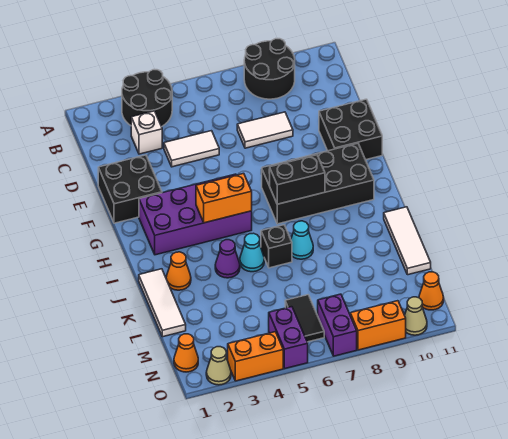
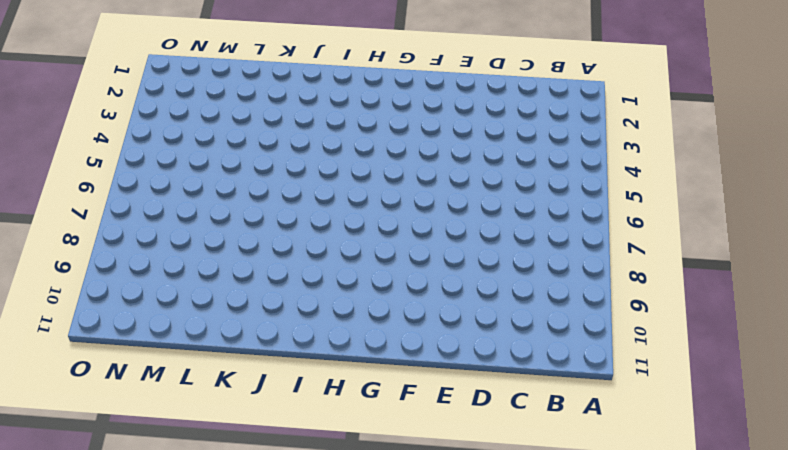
none -> black round brick A3:B4 level 1
none -> black round brick A8:B9 level 1
none -> white brick C3 level 1

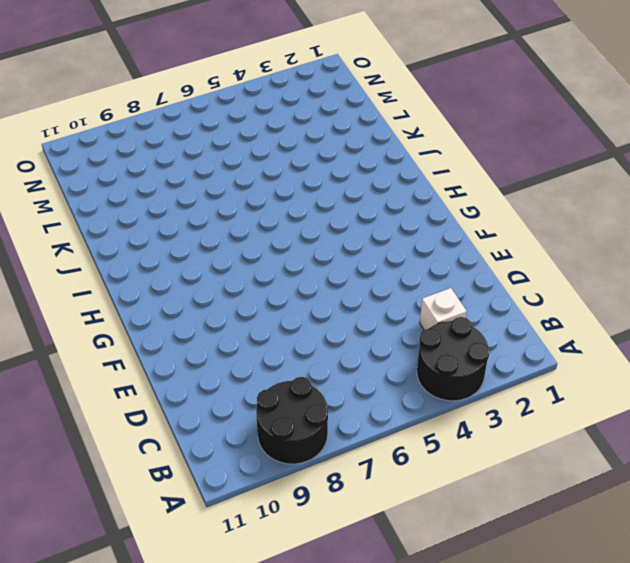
none -> white tile D4:D5 level 1
none -> white tile D7:D8 level 1
none -> black brick E1:F2 level 1

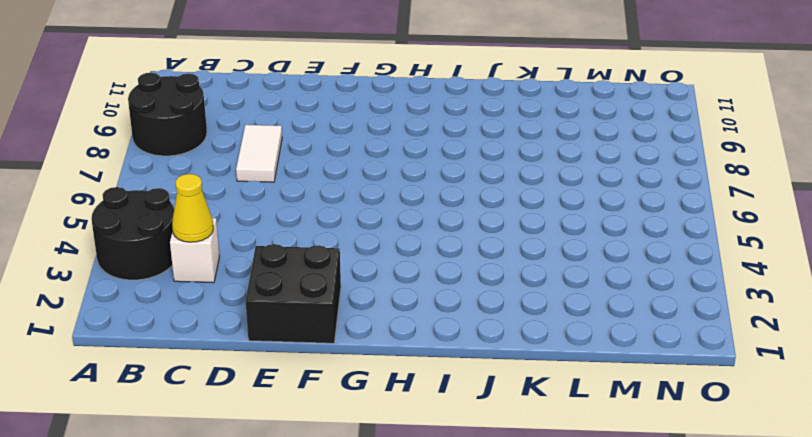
yellow cone C3 level 2 -> none
none -> white tile D4:D5 level 1
none -> black brick E10:F11 level 1
none -> purple brick G2:H5 level 1

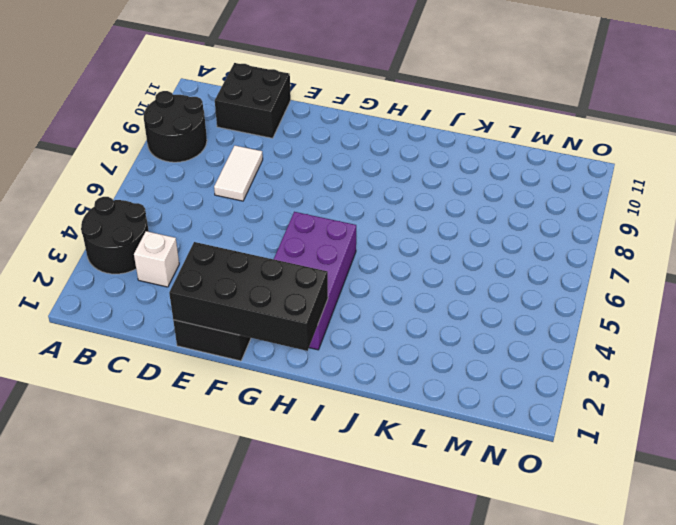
black brick C10:D11 level 1 -> black brick E10:F11 level 1
black brick E1:H2 level 2 -> black brick G7:H10 level 1
none -> white tile D4:D5 level 1
none -> white tile J1:L1 level 1
none -> orange cone J2 level 1

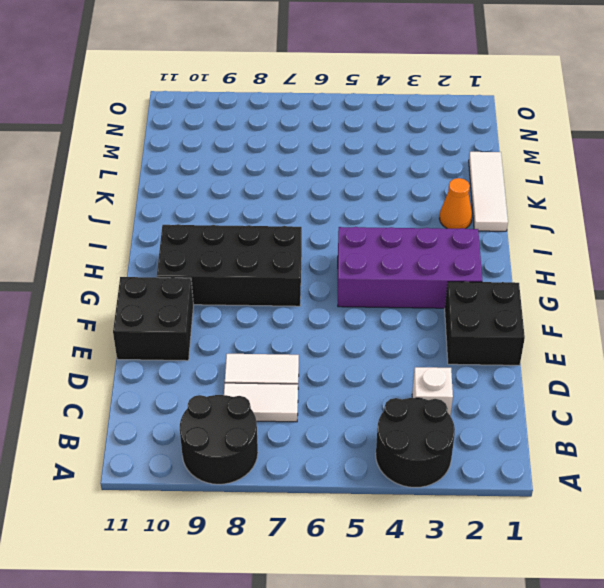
white tile C7:C8 level 1 -> white tile D4:D5 level 1
none -> purple cone J4 level 1
none -> cyan cone J5 level 1
none -> black brick J6 level 1

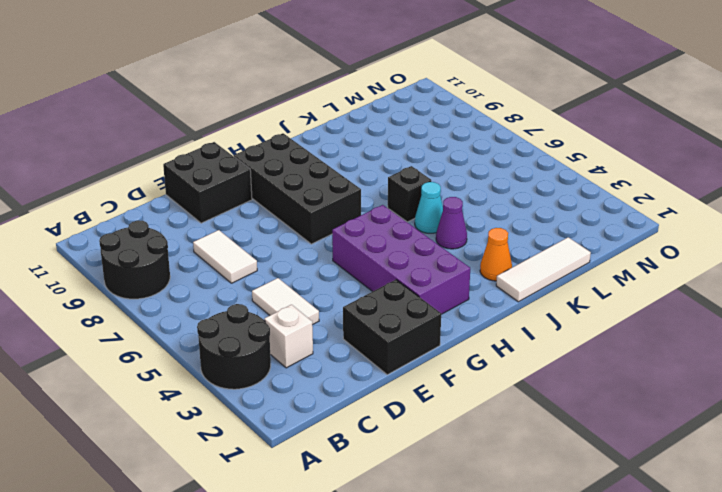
none -> cyan cone J7 level 1
none -> white tile J11:L11 level 1
none -> black tile M6:N6 level 1

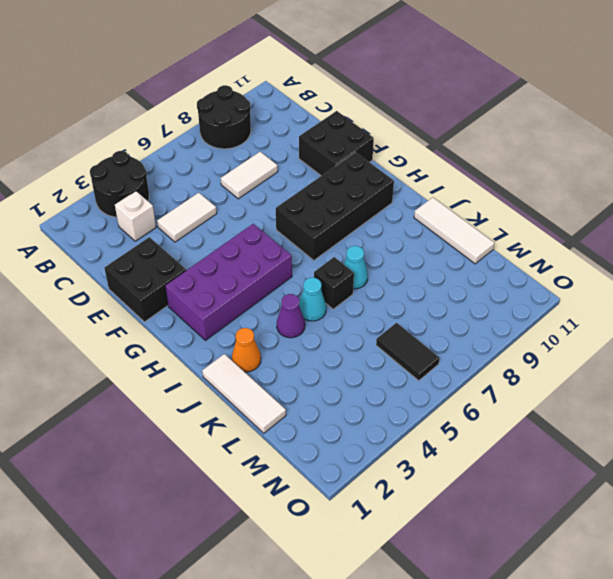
none -> orange cone N1 level 1
none -> purple brick N5:O5 level 1
none -> purple brick N7:O7 level 1

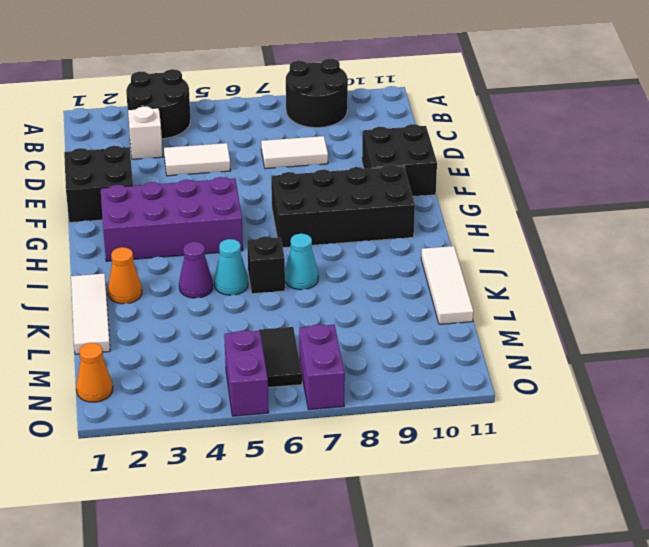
none -> orange cone N11 level 1
none -> tan cone O2 level 1
none -> orange brick O3:O4 level 1

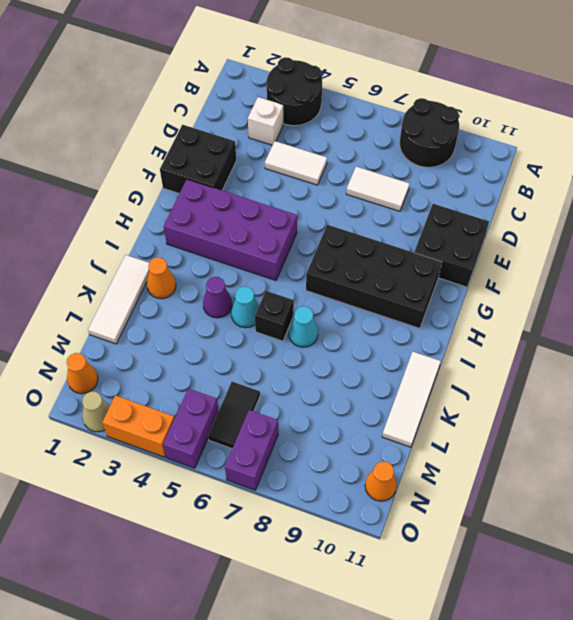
none -> orange brick O8:O9 level 1
none -> tan cone O10 level 1
none -> orange brick H4:H5 level 2

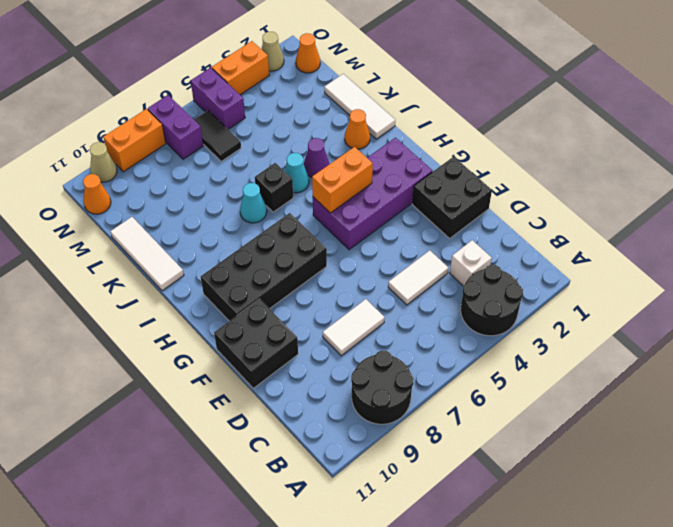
none -> black brick H7:H8 level 2

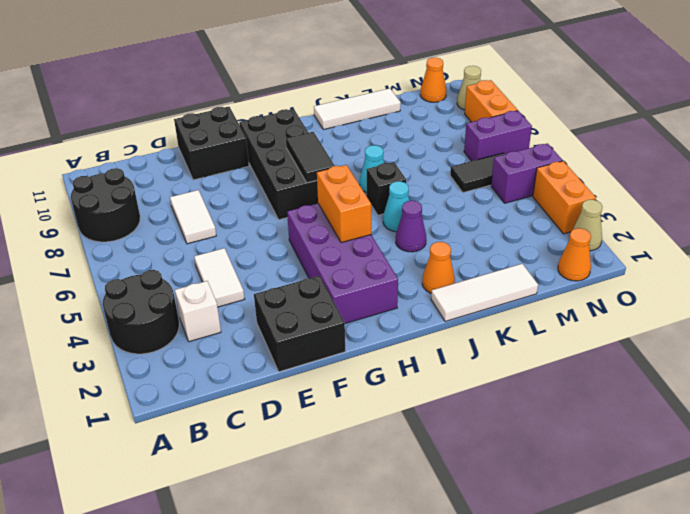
black tile H7:H8 level 2 -> black brick H7:H8 level 2

